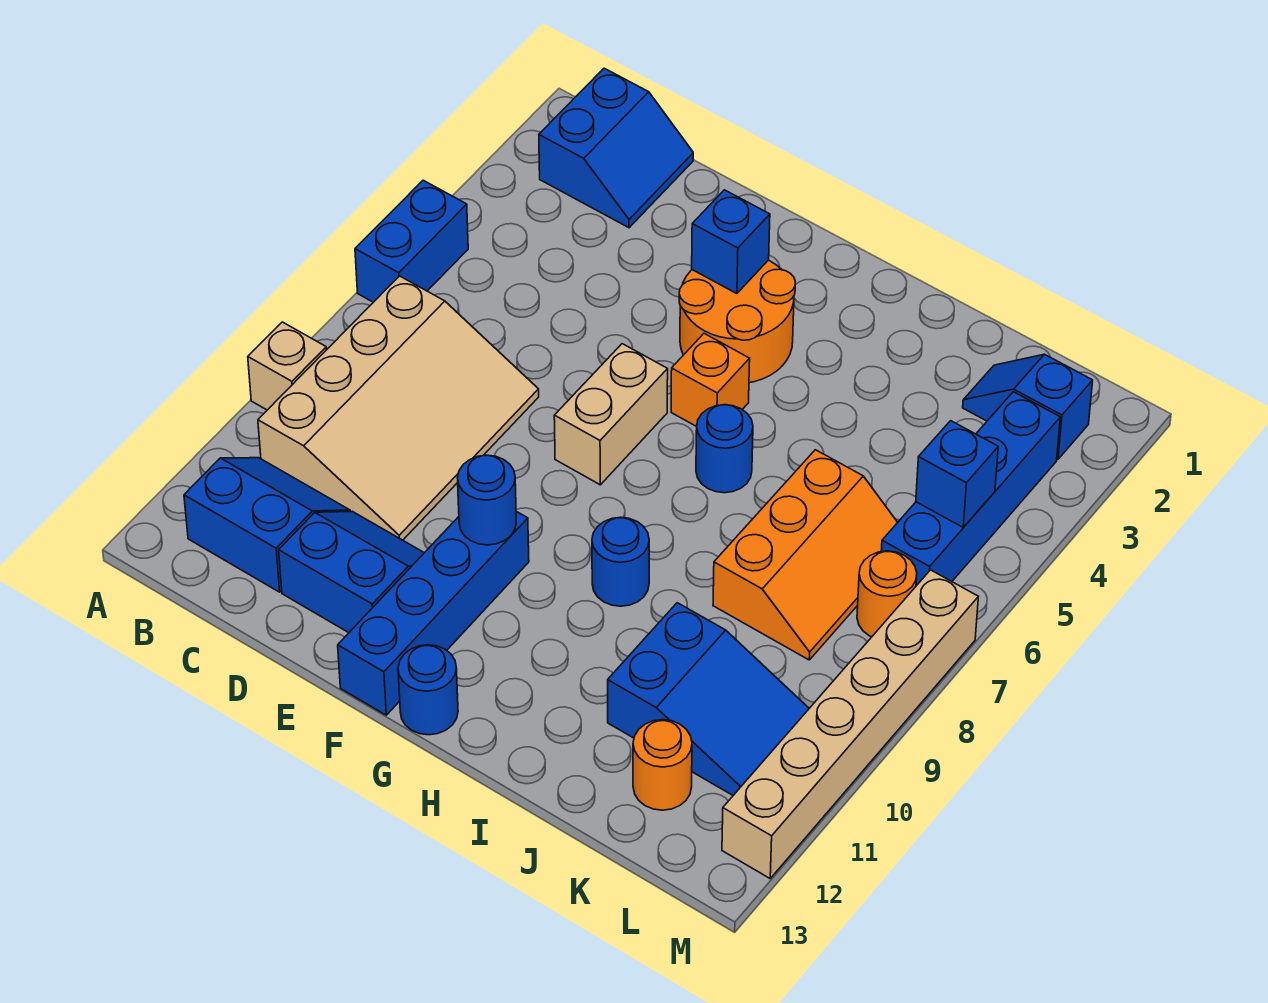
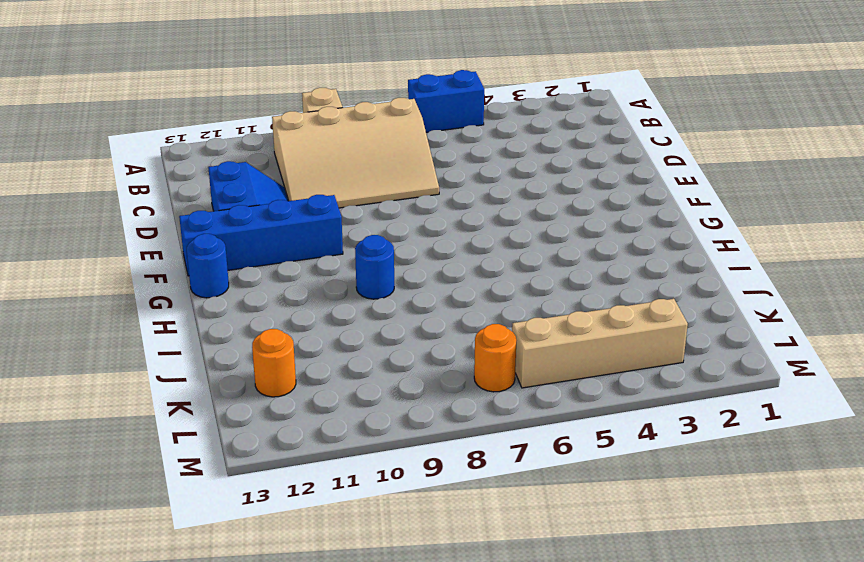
tan brick L3:L6 level 1 -> blue brick L3:L6 level 1
none -> blue slope B1:C2 level 1 top B
none -> blue slope B11:C12 level 1 top 12
none -> orange round brick F3:G4 level 1

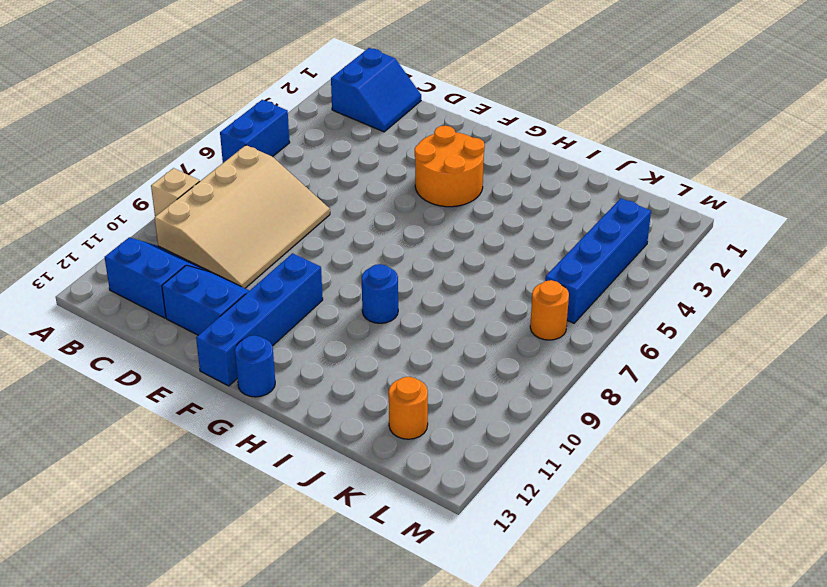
none -> tan brick F6:F7 level 1
none -> orange brick G5 level 1
none -> blue round brick H6 level 1

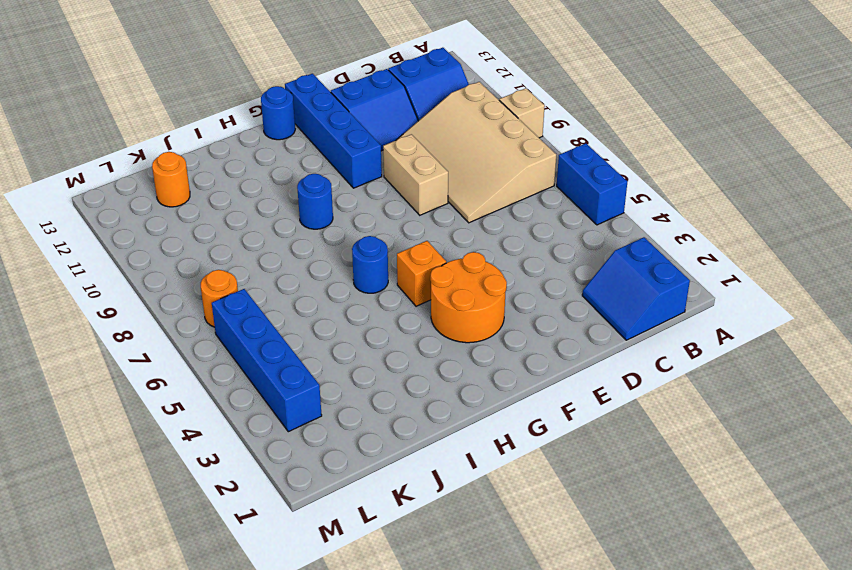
tan brick E8:E9 level 1 -> tan brick F6:F7 level 1
none -> orange slope J6:K8 level 1 top J
none -> blue slope J10:L11 level 1 top J
none -> blue slope K2:L2 level 1 top L

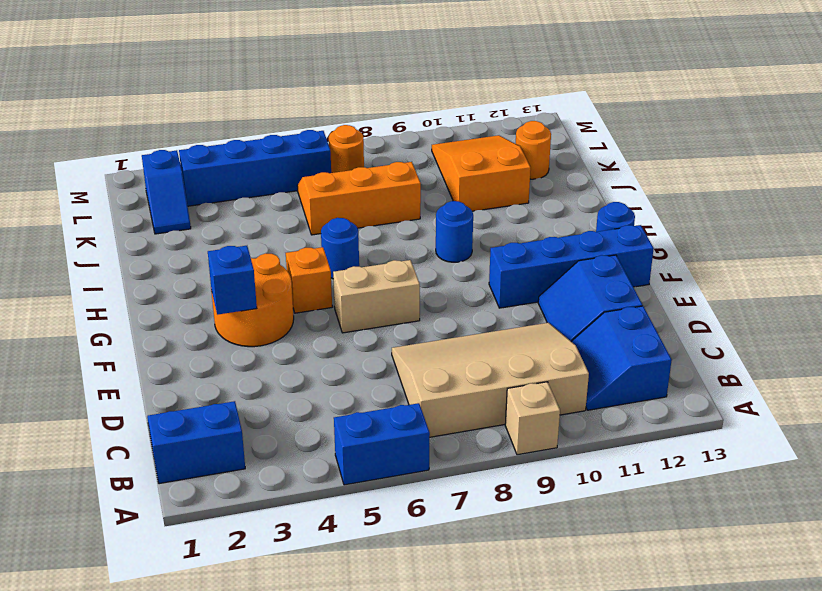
orange slope J10:L11 level 1 top J -> blue slope J10:L11 level 1 top J
none -> tan brick M7:M12 level 1
none -> blue round brick F10 level 2
none -> blue brick L5 level 2

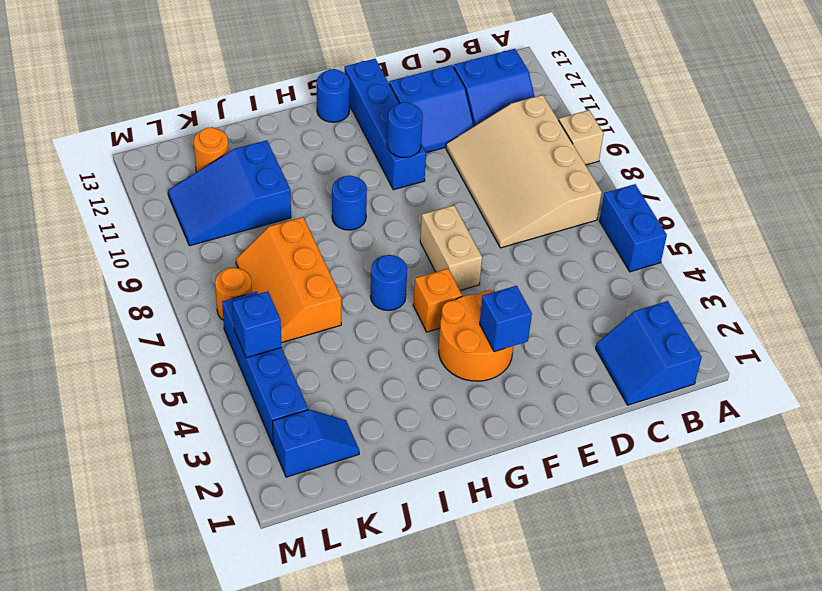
none -> tan brick M7:M12 level 1

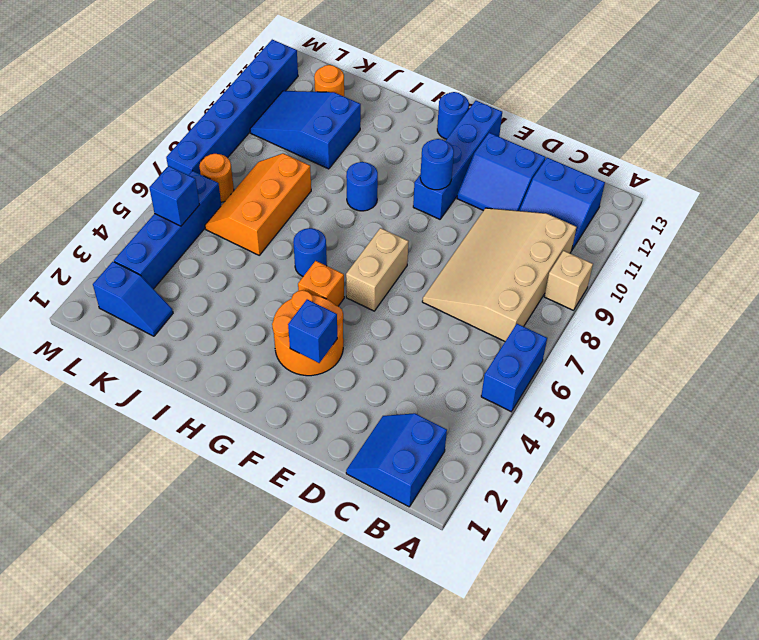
blue brick M7:M12 level 1 -> tan brick M7:M12 level 1

